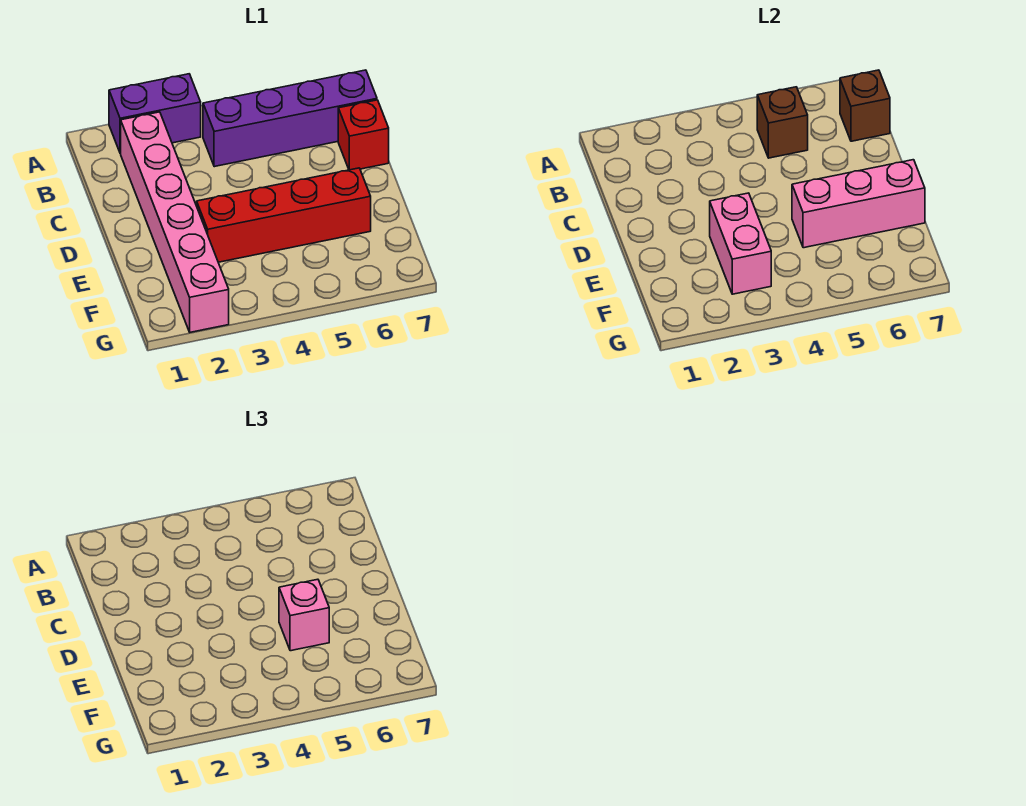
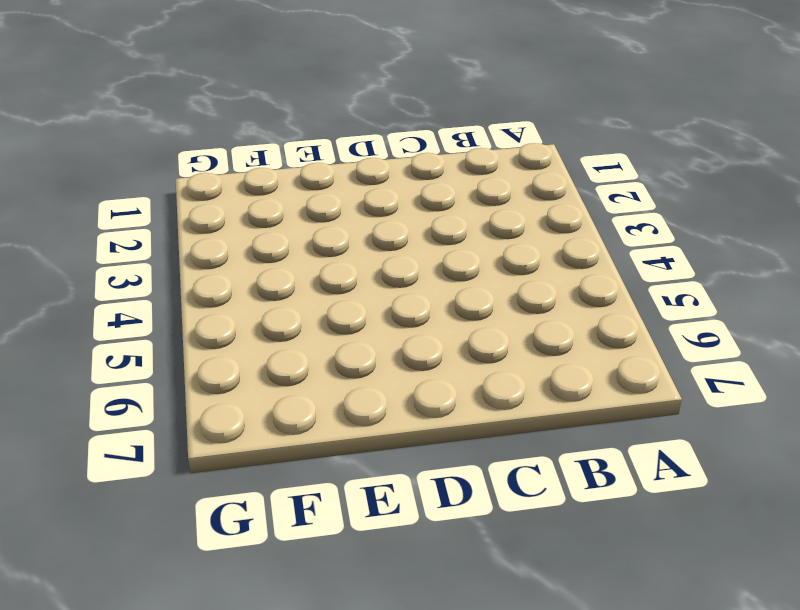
none -> purple brick A2:A3 level 1
none -> pink brick B2:G2 level 1

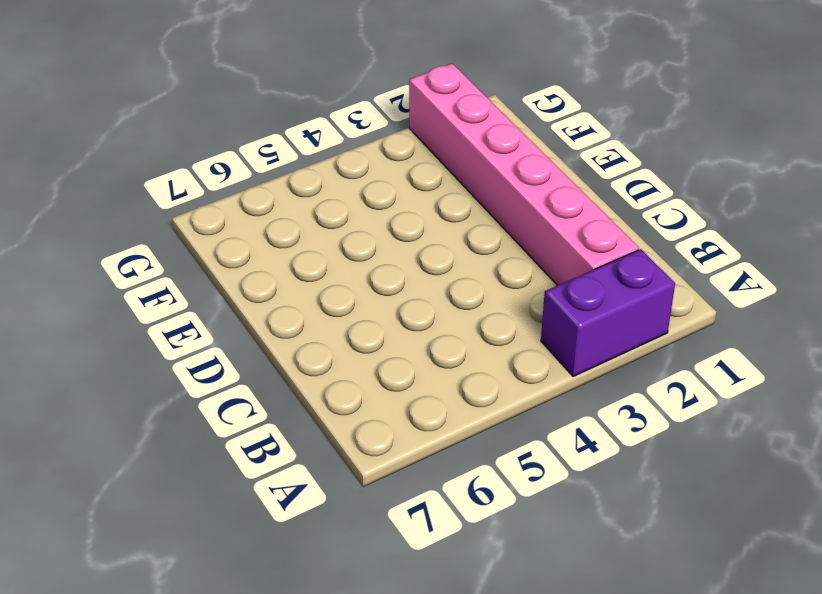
none -> purple brick B4:B7 level 1
none -> red brick C7 level 1

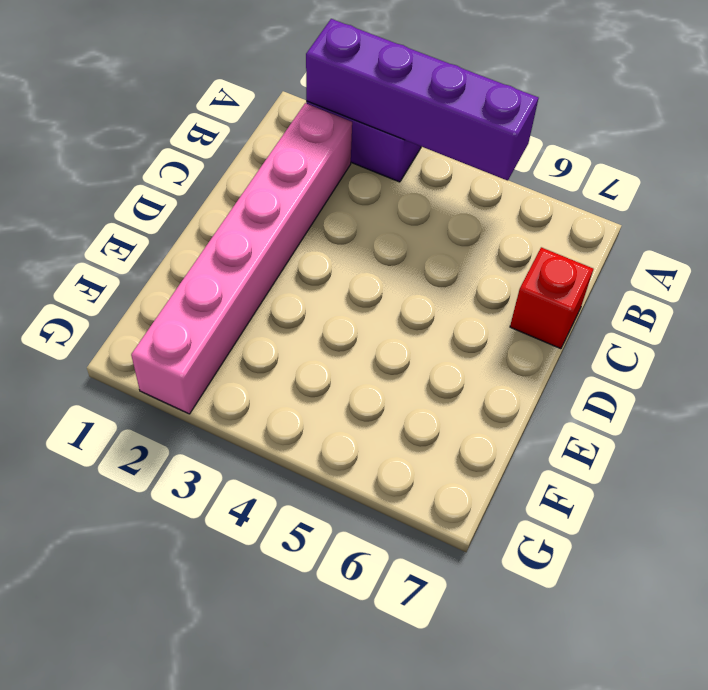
purple brick A2:A5 level 2 -> purple brick B4:B7 level 1
none -> red brick E3:E6 level 1
none -> brown brick B5 level 2

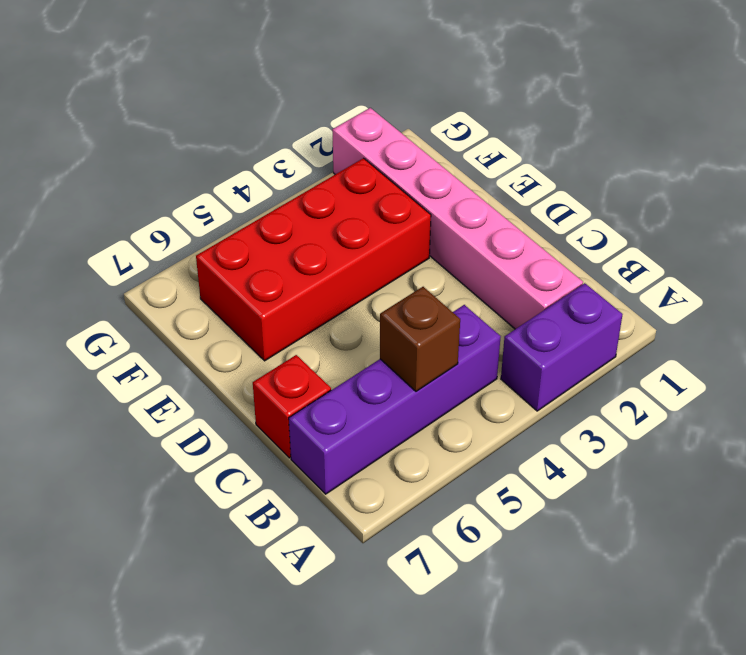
red brick E3:F6 level 1 -> red brick E3:E6 level 1
none -> brown brick B7 level 2
none -> pink brick E3:F3 level 2

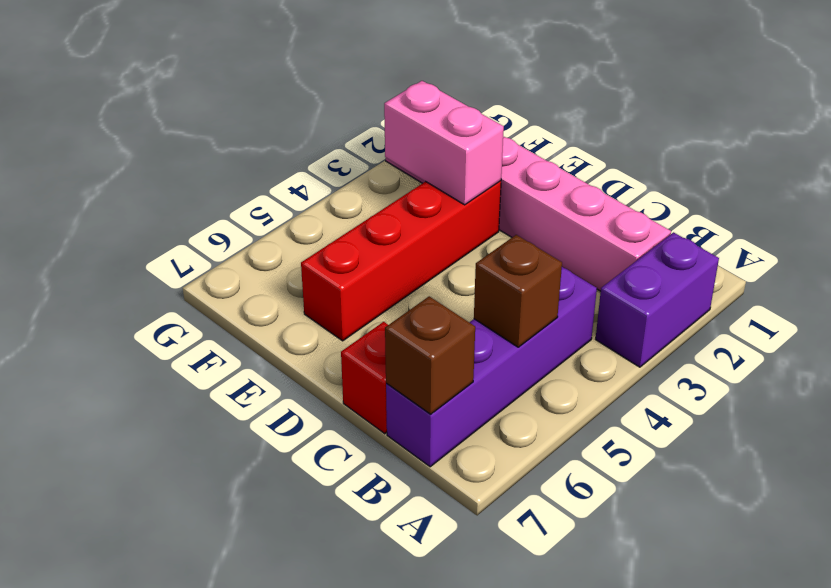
none -> pink brick E5:E7 level 2
none -> pink brick E5 level 3

